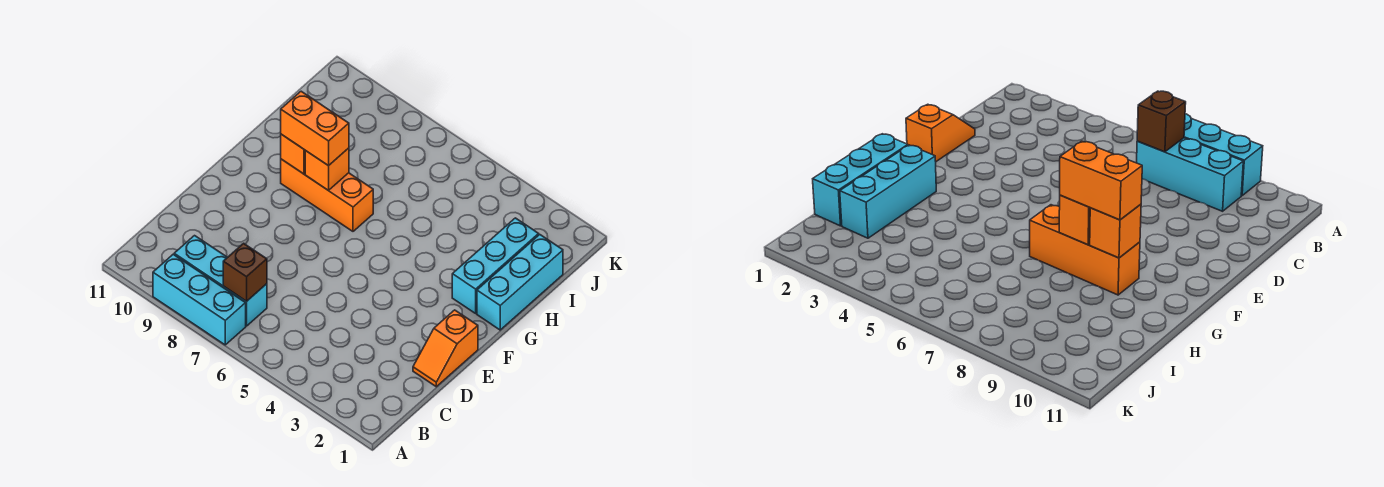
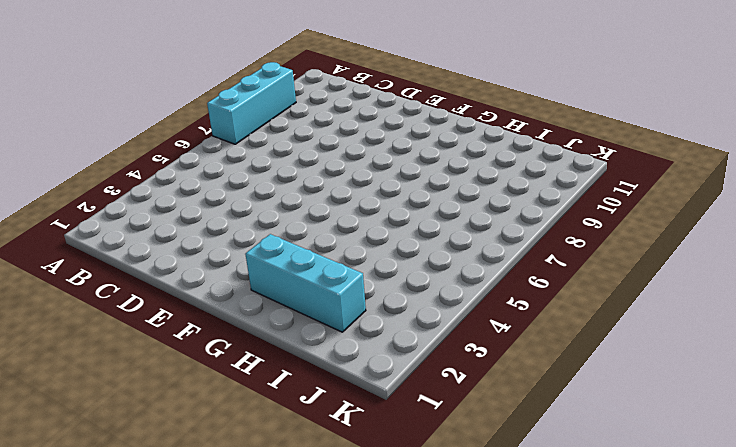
none -> cyan brick B7:B9 level 1
none -> orange slope D1:E1 level 1 top E

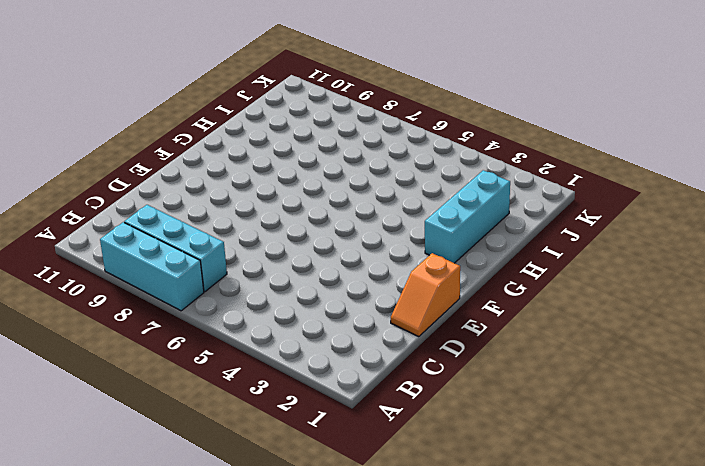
none -> cyan brick G1:I1 level 1
none -> orange brick G7:G9 level 1

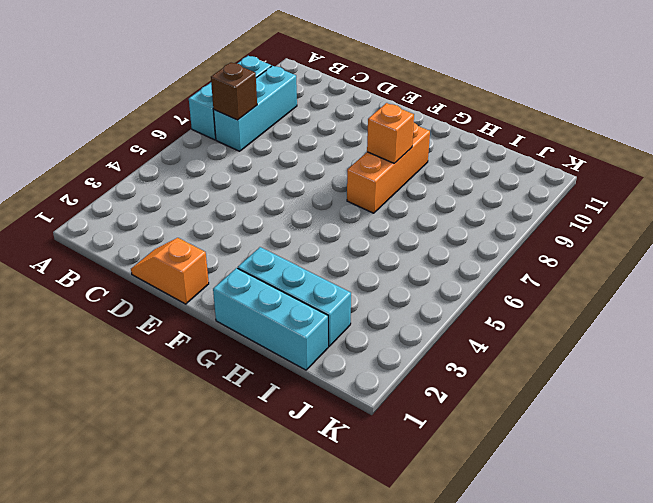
none -> orange brick G9 level 2
none -> orange brick G8:G9 level 3

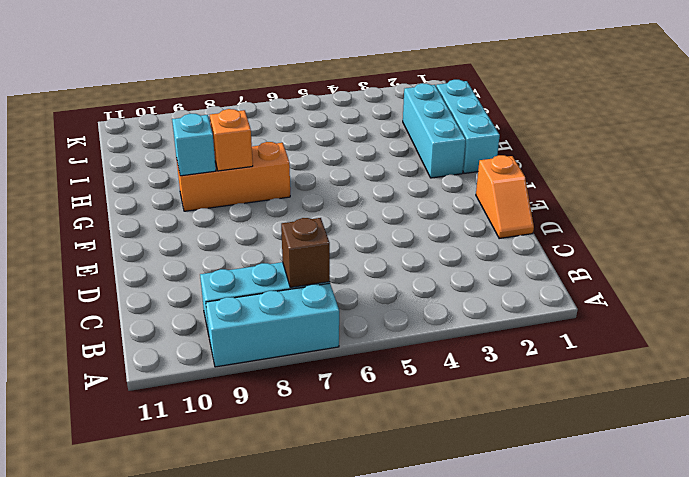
cyan brick G9 level 2 -> orange brick G9 level 2
none -> orange brick G8:G9 level 3

